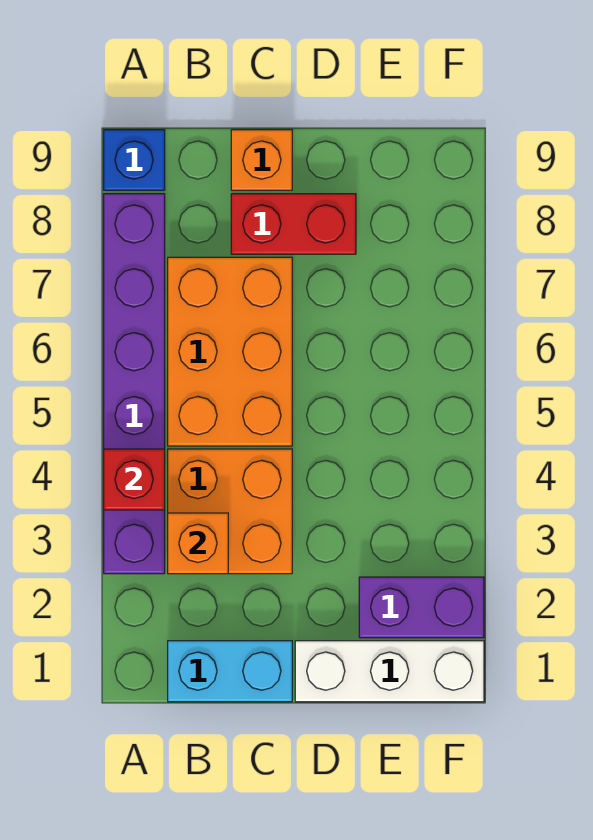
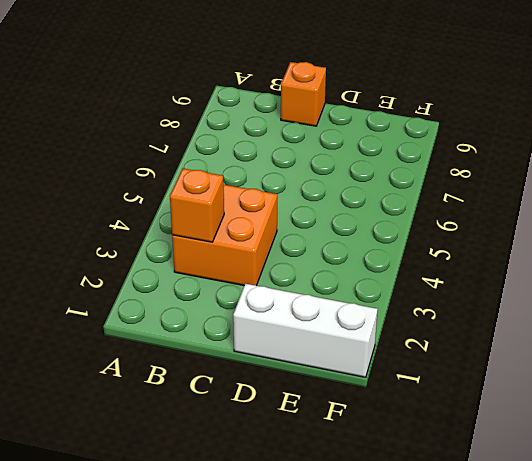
none -> purple brick A3:A8 level 1
none -> blue brick A9 level 1

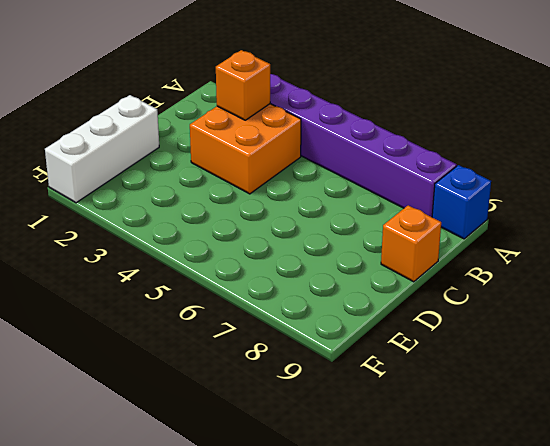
none -> cyan brick B1:C1 level 1
none -> orange brick B5:C7 level 1

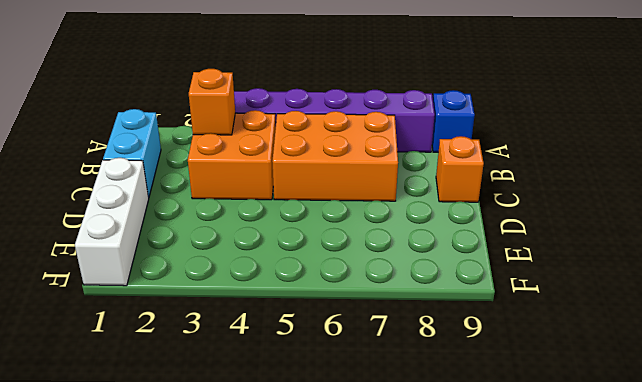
none -> red brick C8:D8 level 1
none -> purple brick E2:F2 level 1

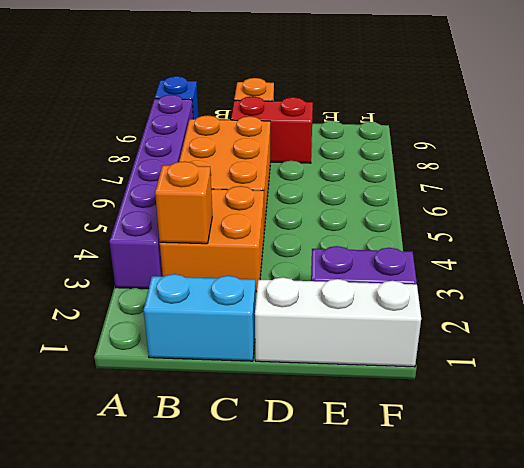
none -> red brick A4 level 2

